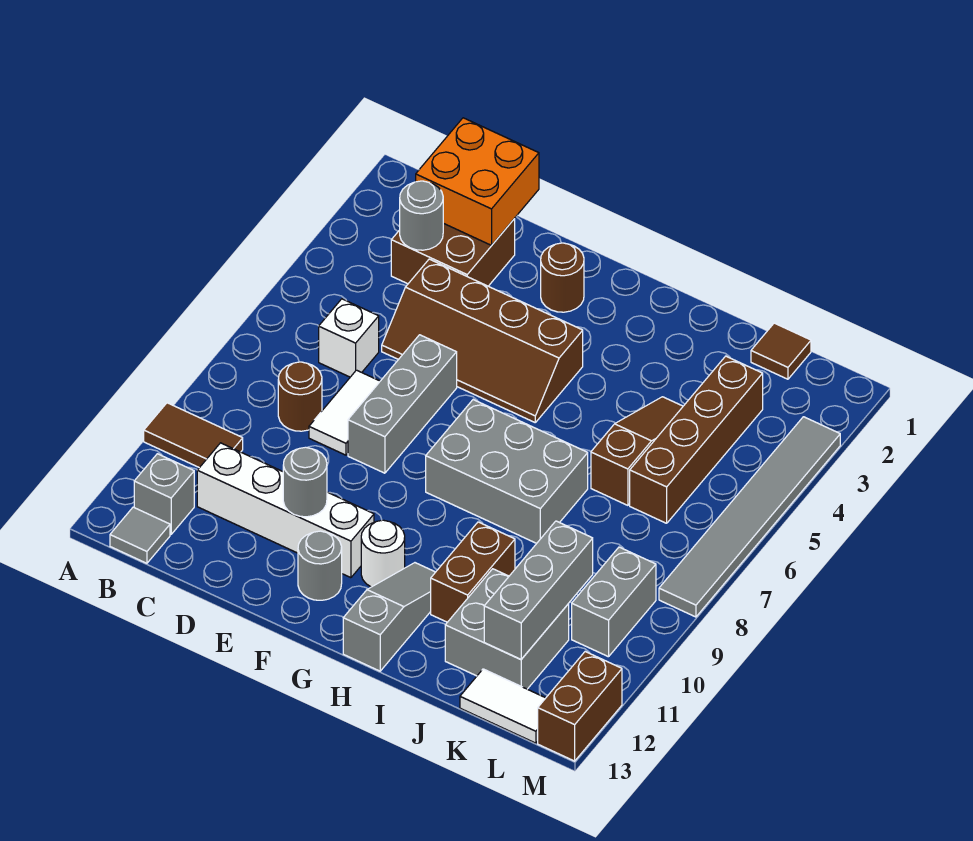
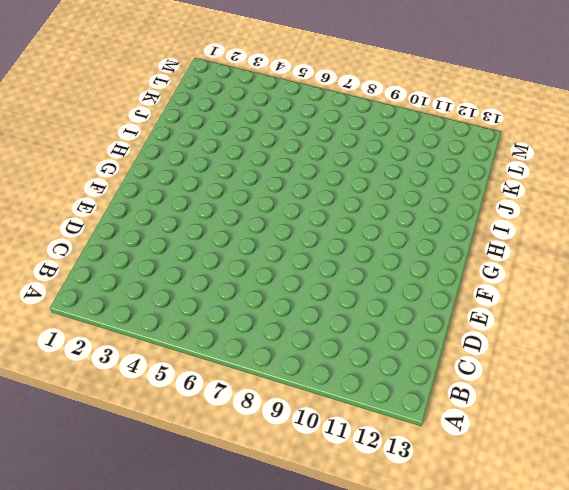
none -> brown tile A10:B10 level 1
none -> grey brick B12 level 1
none -> grey tile B13 level 1

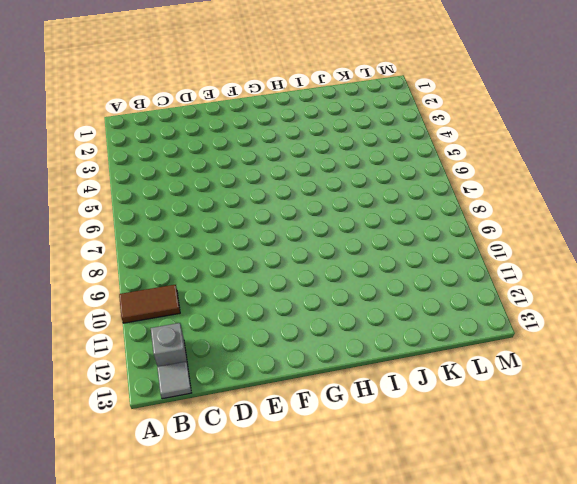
none -> brown brick C2:D3 level 1
none -> white brick C6 level 1
none -> brown round brick C8 level 1

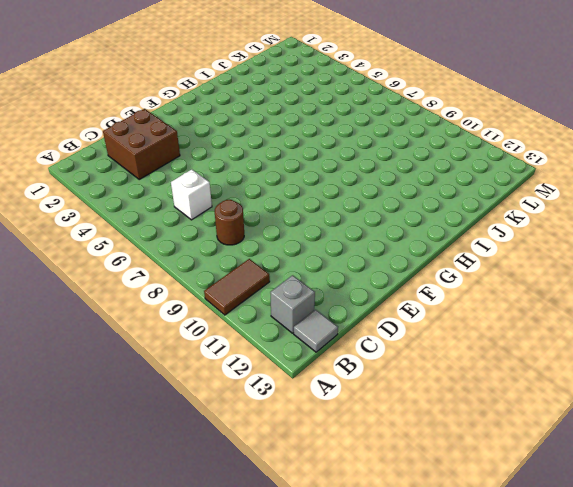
none -> white brick C11:F11 level 1
none -> brown slope D4:G5 level 1 top 4
none -> white tile D7:D8 level 1

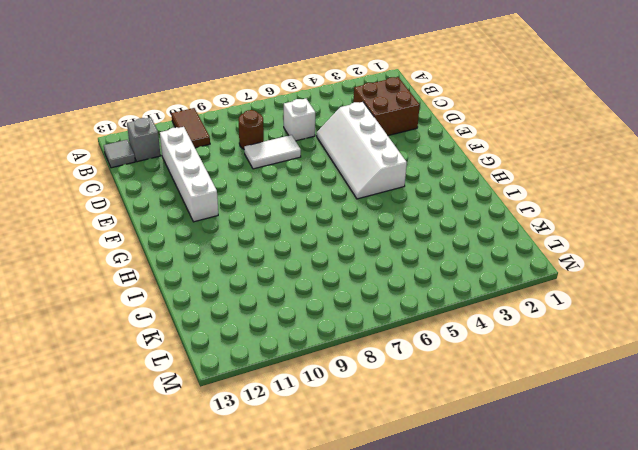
white slope D4:G5 level 1 top 4 -> brown slope D4:G5 level 1 top 4
none -> grey brick E6:E8 level 1
none -> brown round brick F2 level 1
none -> grey round brick F12 level 1

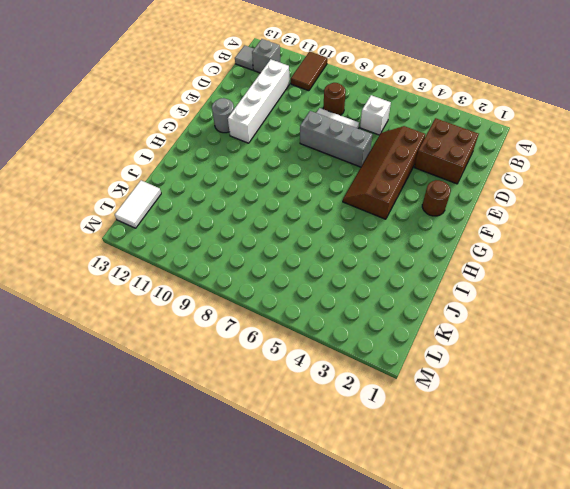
none -> grey brick G7:I8 level 1
none -> white round brick G11 level 1
none -> grey slope H11:H13 level 1 top 13

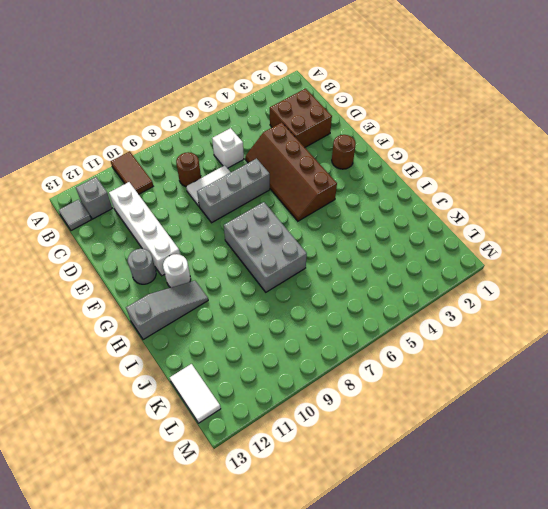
none -> brown brick I10:I11 level 1
none -> brown slope J4:J6 level 1 top 6
none -> grey brick J11:K12 level 1

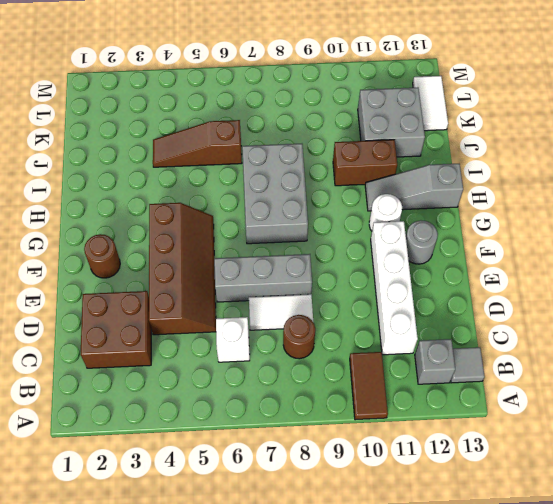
none -> brown tile K1 level 1
none -> brown brick K3:K6 level 1
none -> grey brick L9:L10 level 1

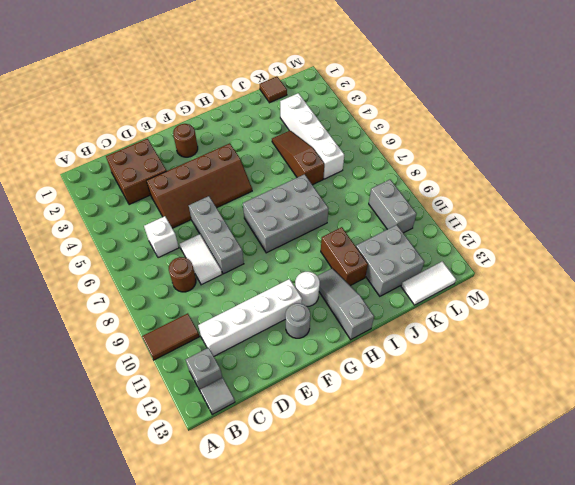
white brick K3:K6 level 1 -> brown brick K3:K6 level 1
none -> grey tile M3:M8 level 1
none -> brown brick M12:M13 level 1
none -> orange brick C1:D2 level 2

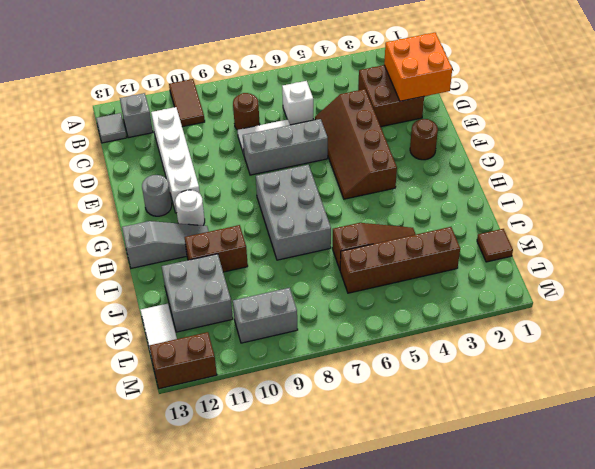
none -> grey tile M3:M8 level 1
none -> grey round brick C3 level 2
none -> grey round brick E11 level 2

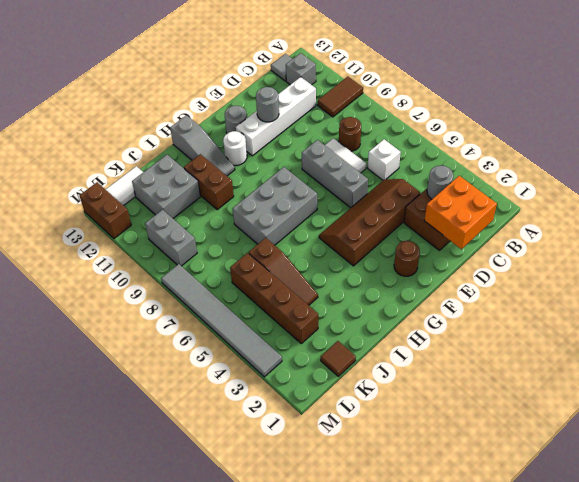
none -> grey brick K10:K12 level 2

